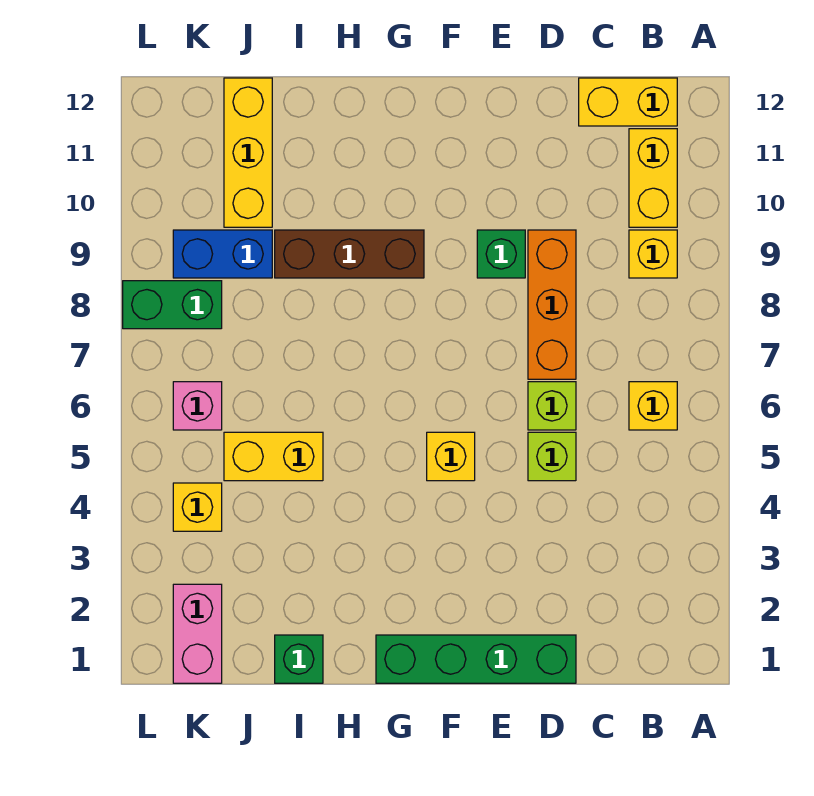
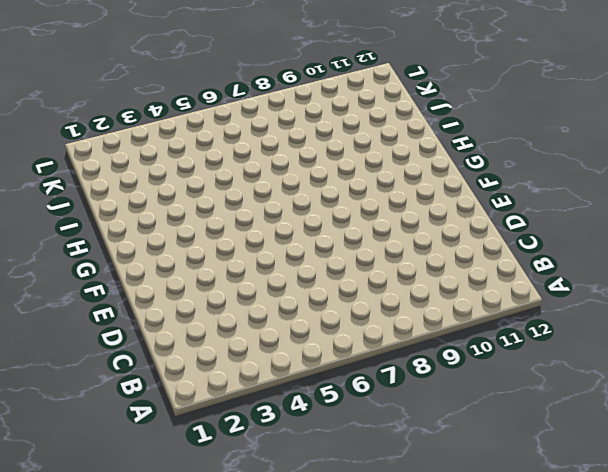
none -> yellow brick B6 level 1
none -> yellow brick B9 level 1
none -> yellow brick B10:B11 level 1

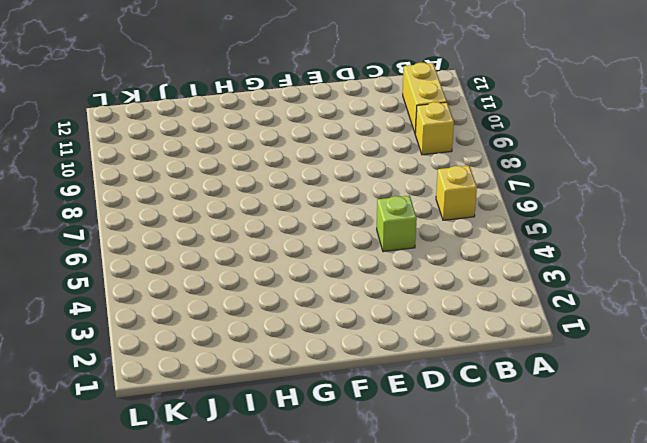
none -> yellow brick B12:C12 level 1
none -> green brick D1:G1 level 1
none -> lime brick D6 level 1

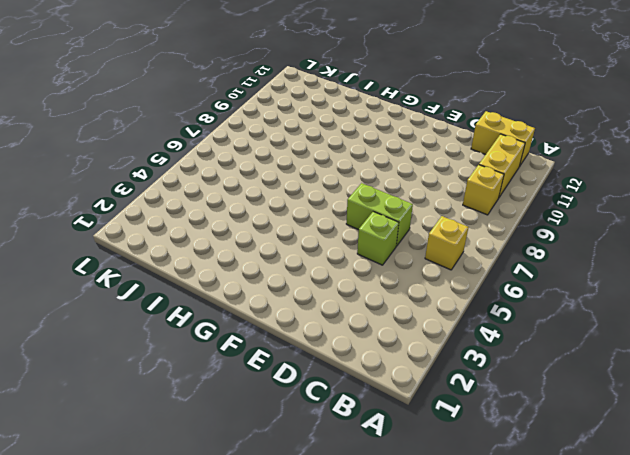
lime brick D6:E6 level 1 -> lime brick D6 level 1
none -> green brick D1:G1 level 1
none -> orange brick D7:D9 level 1
none -> green brick E9 level 1

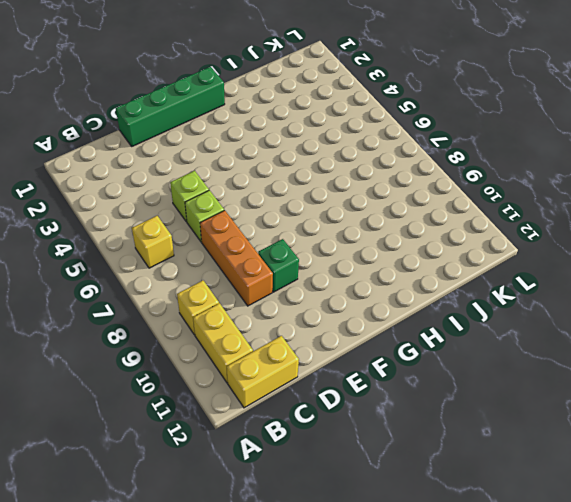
none -> yellow brick F5 level 1
none -> brown brick G9:I9 level 1
none -> green brick I1 level 1

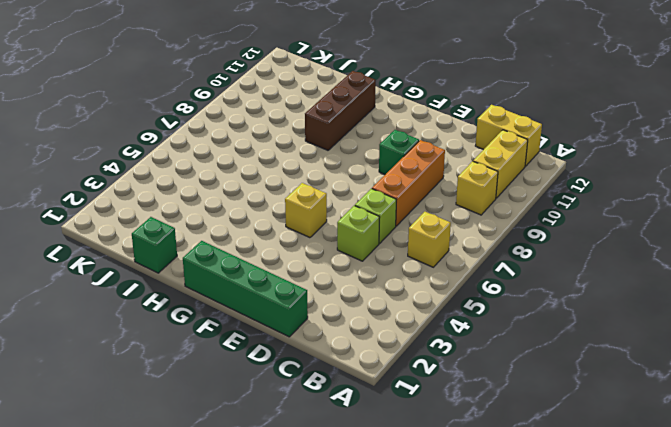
brown brick H9:H11 level 1 -> brown brick G9:I9 level 1
none -> yellow brick I5:J5 level 1
none -> blue brick J9:K9 level 1
none -> yellow brick J10:J12 level 1

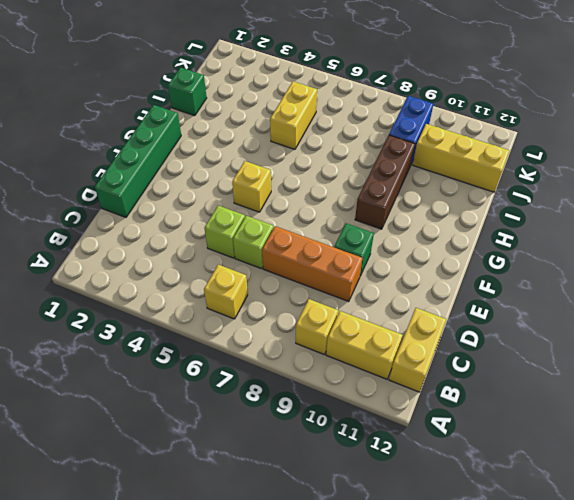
none -> pink brick K1:K2 level 1
none -> yellow brick K4 level 1
none -> pink brick K6 level 1

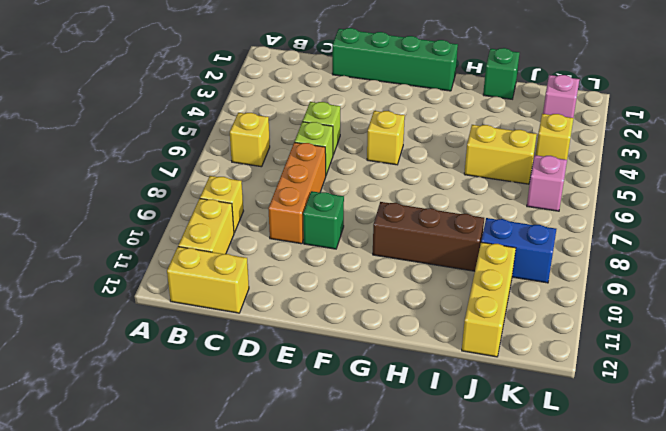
pink brick K2 level 1 -> pink brick K1:K2 level 1
none -> green brick K8:L8 level 1

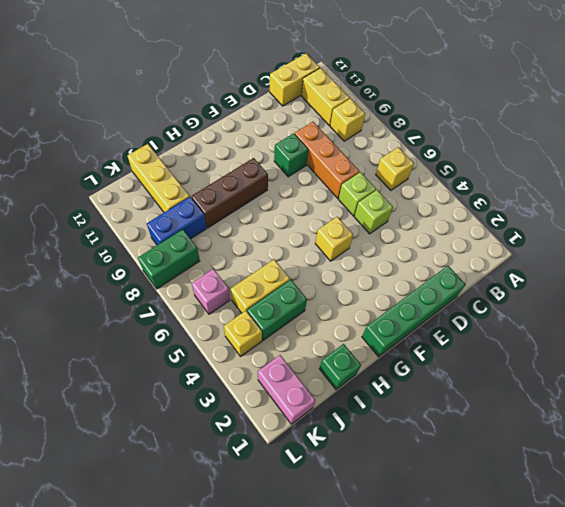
green brick I4:J4 level 1 -> none

